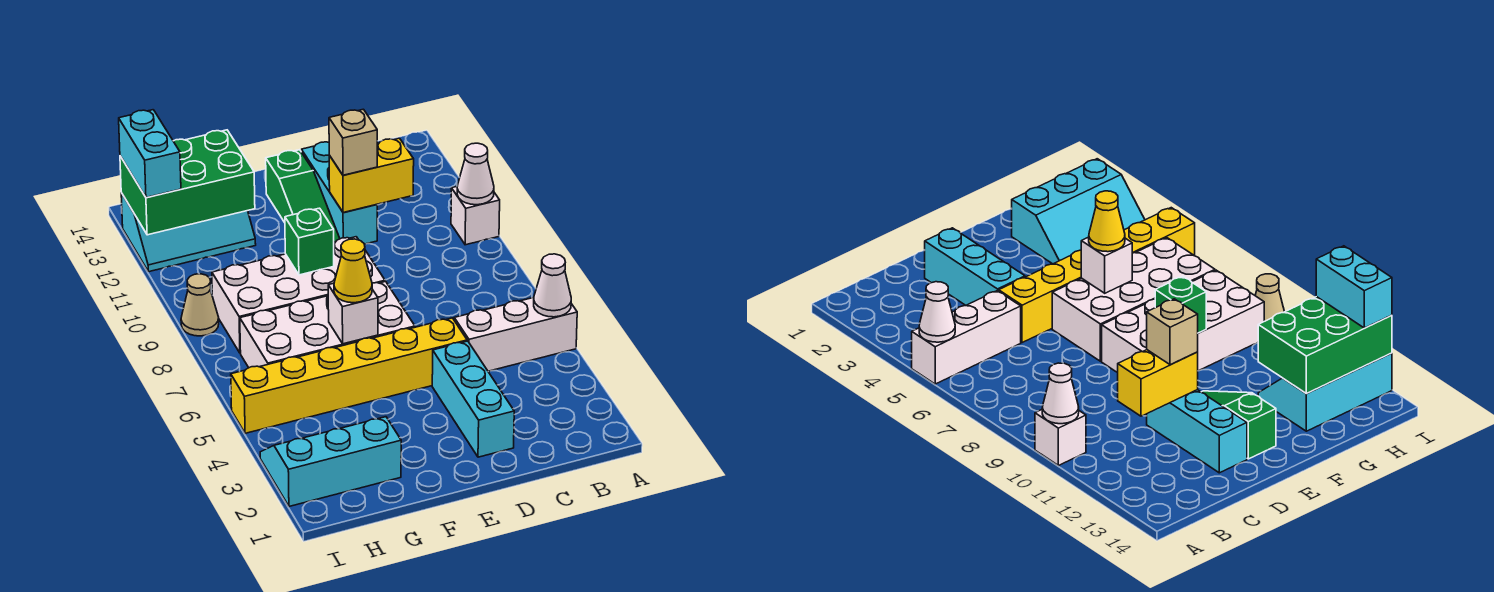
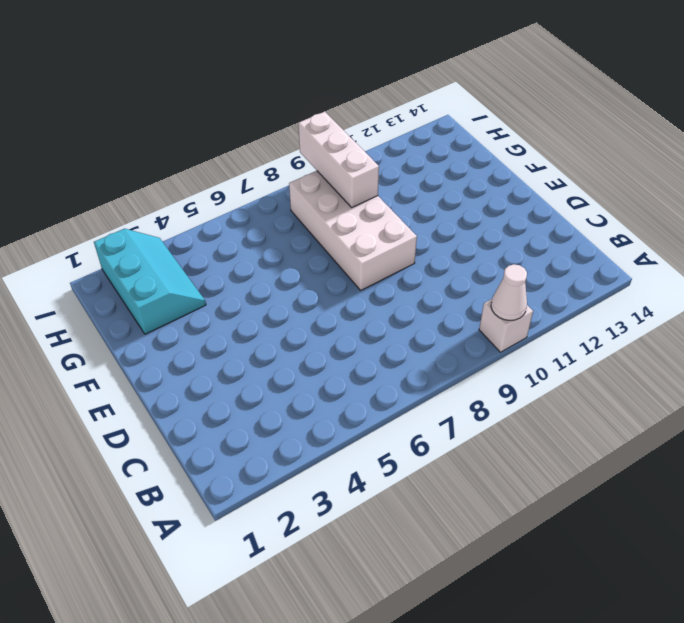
white brick G9:I9 level 2 -> white brick A5:C5 level 1
none -> cyan brick D2:D4 level 1
none -> yellow brick D5:I5 level 1
none -> cyan brick D11:D13 level 1

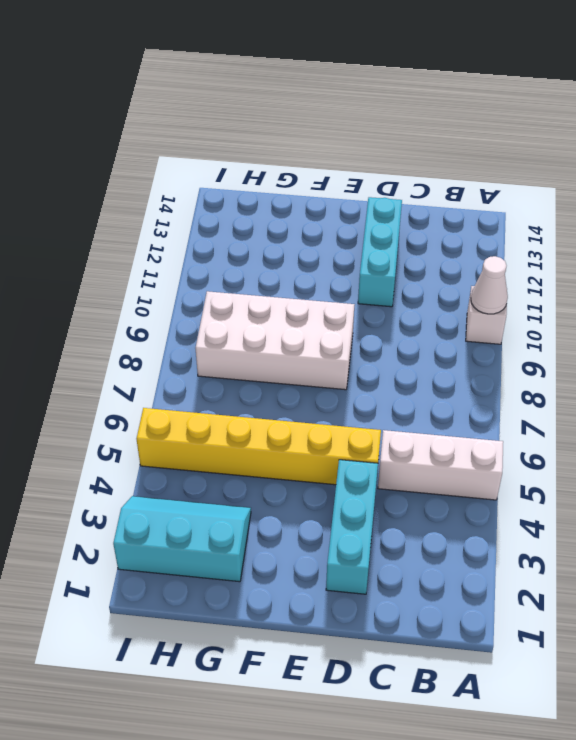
none -> white brick E6:H7 level 1
none -> green slope E11:E13 level 1 top 13
none -> cyan slope G12:I13 level 1 top 13

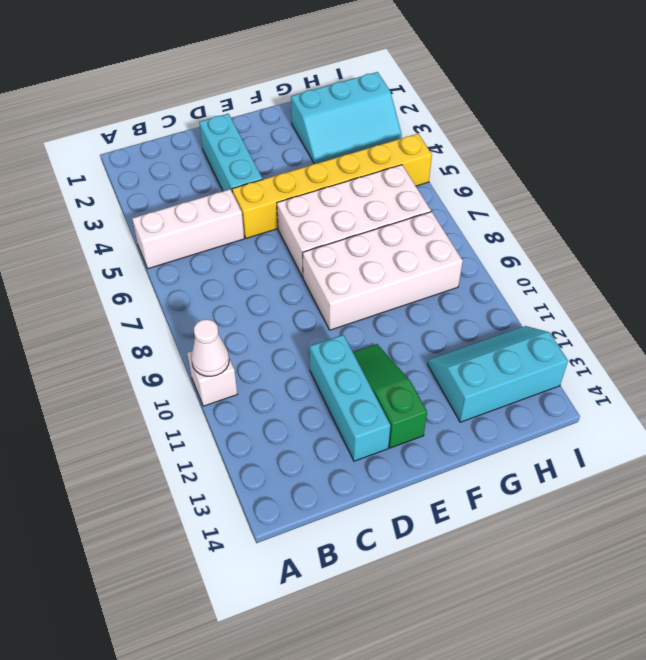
none -> tan cone I9 level 1
none -> white cone A5 level 2
none -> yellow brick C11:D11 level 2

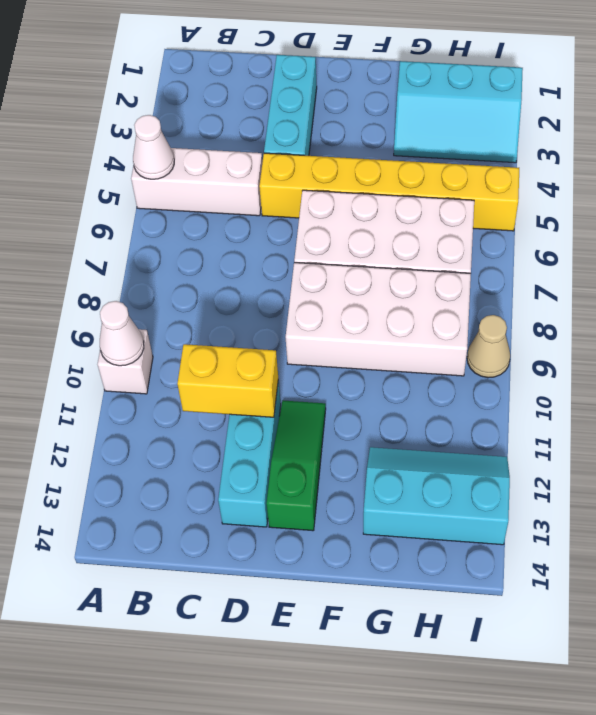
none -> white brick F6 level 2
none -> green brick F9 level 2
none -> green brick G12:I13 level 2

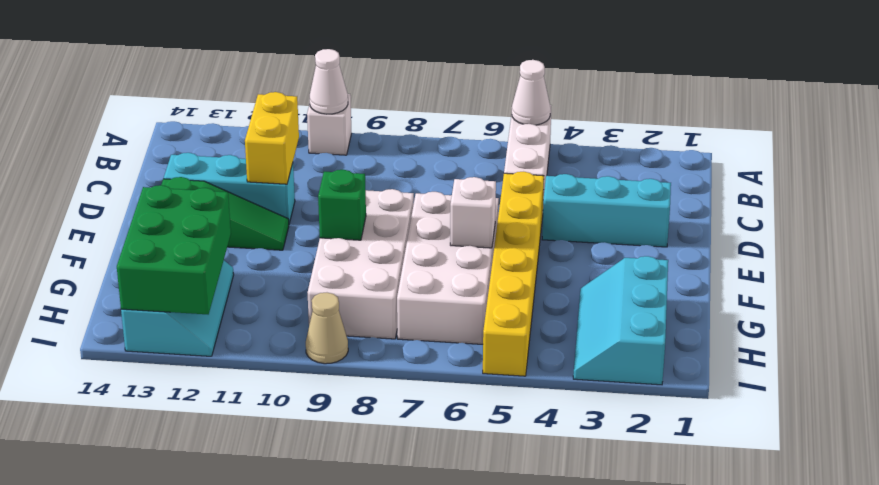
none -> tan brick D11 level 3
none -> yellow cone F6 level 3
none -> cyan brick I12:I13 level 3

